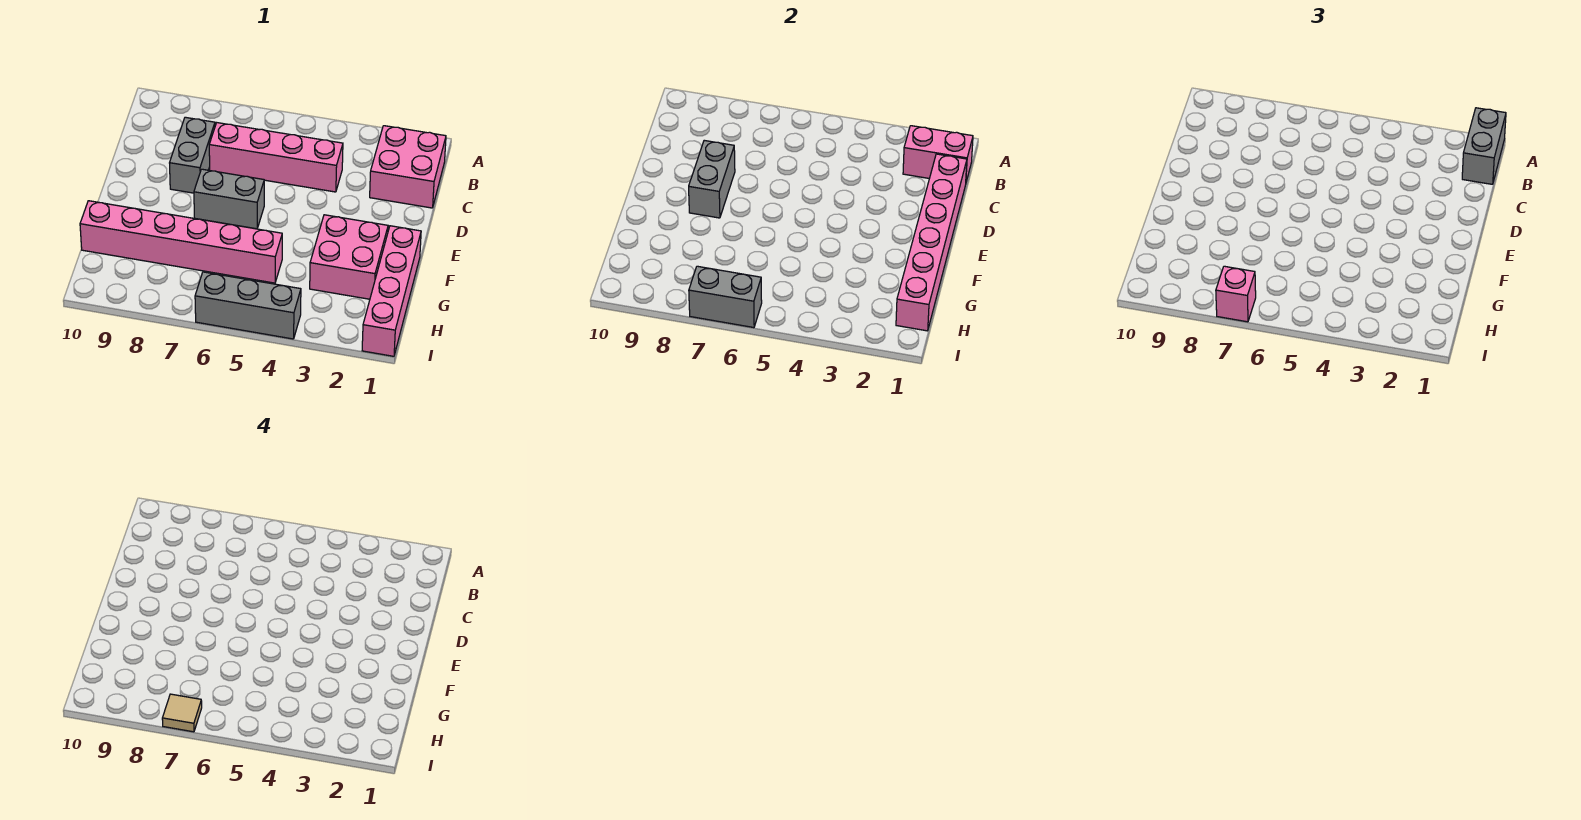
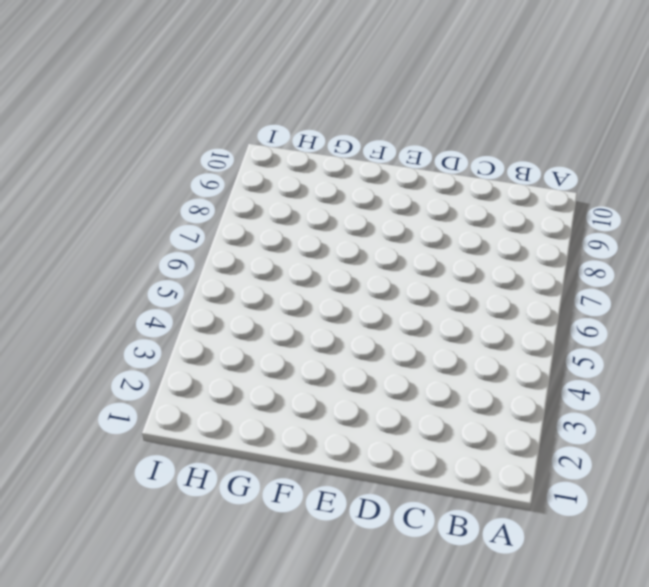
none -> pink brick B1:C2 level 1
none -> pink brick C4:C7 level 1
none -> grey brick C8:D8 level 1

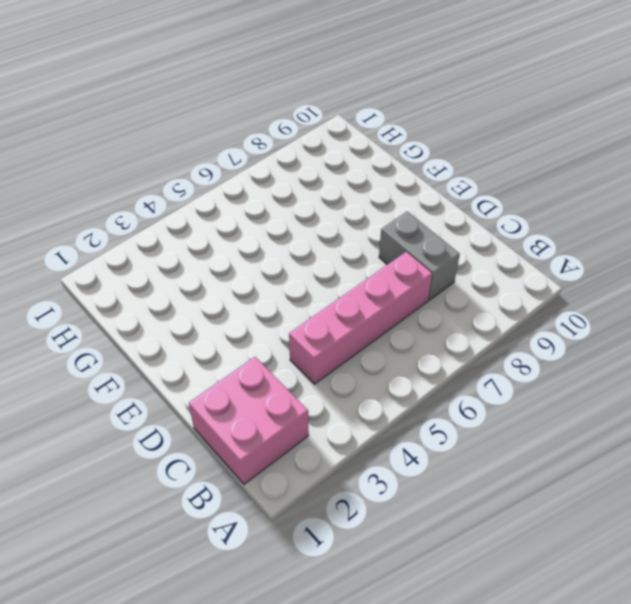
none -> grey brick E6:E7 level 1
none -> pink brick F1:I1 level 1
none -> pink brick F2:G3 level 1

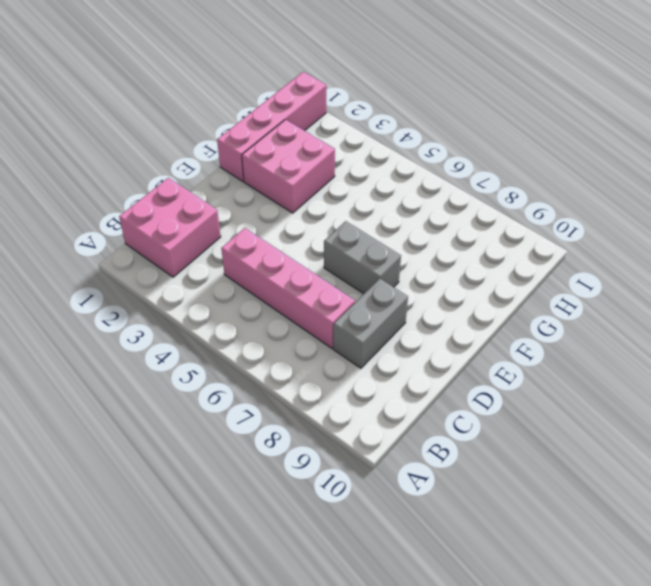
none -> pink brick G5:G10 level 1
none -> grey brick I4:I6 level 1
none -> pink brick B1:B2 level 2

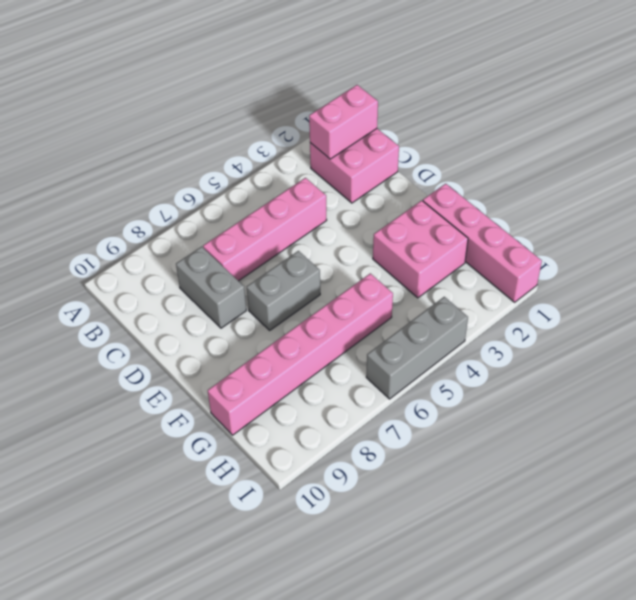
none -> pink brick C1:H1 level 2
none -> grey brick D8:E8 level 2
none -> grey brick I6:I7 level 2

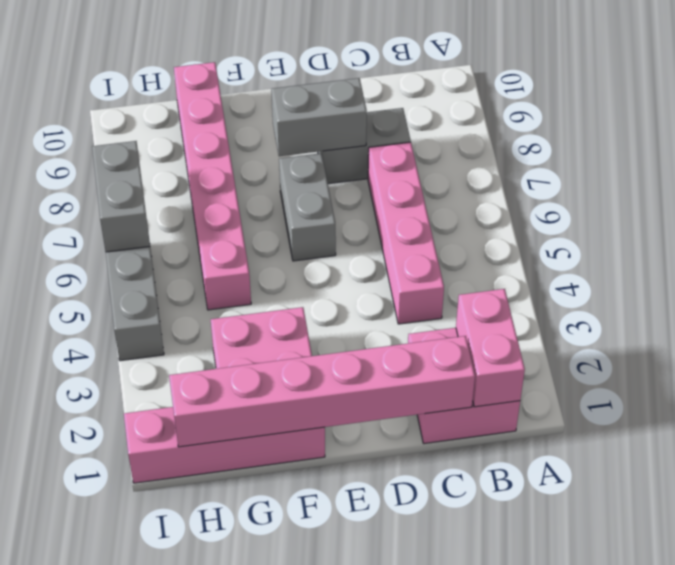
none -> grey brick A1:B1 level 3
none -> pink brick I7 level 3
none -> tan tile I7 level 4

